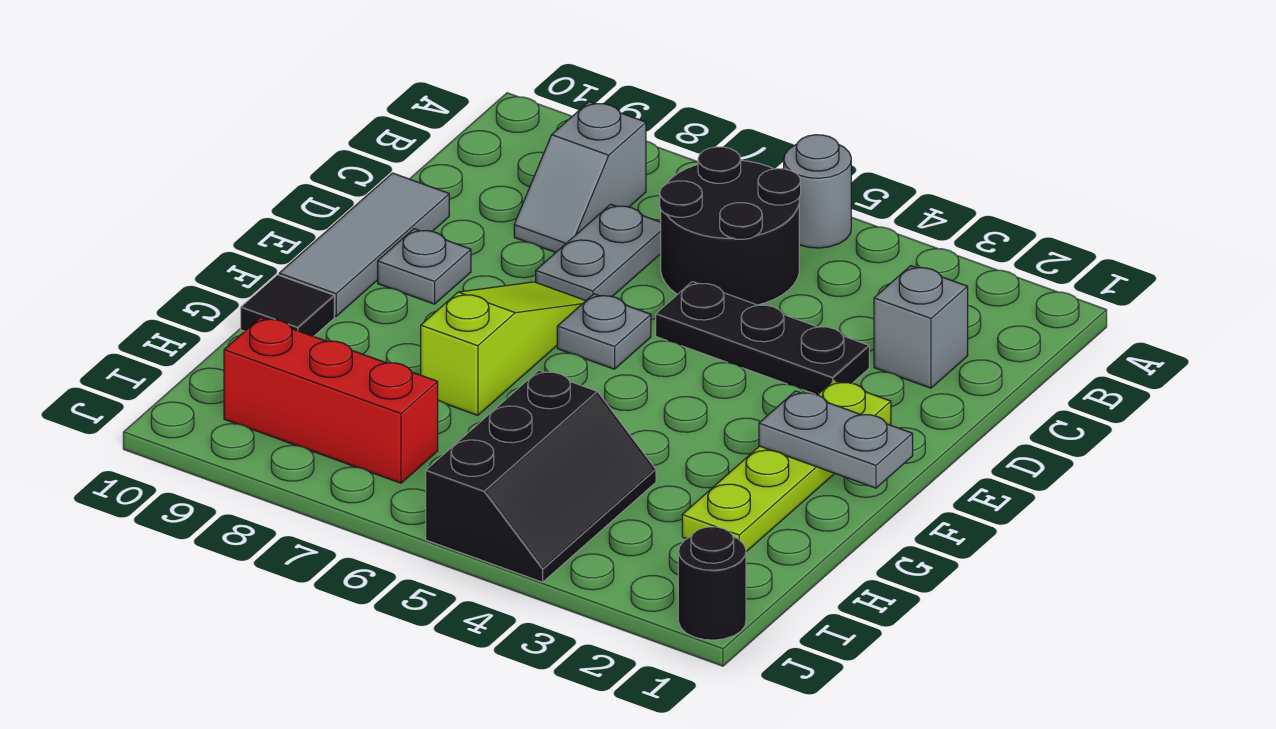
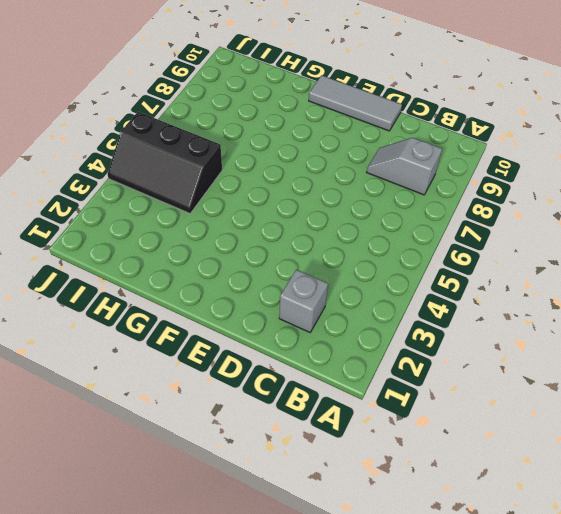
none -> grey round brick A5 level 1
none -> black round brick B5:C6 level 1
none -> grey plate C7:D7 level 1

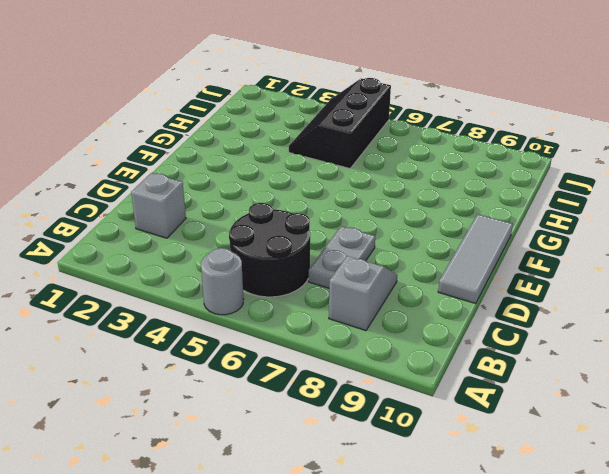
none -> black plate D3:D5 level 1
none -> lime plate E2:H2 level 1
none -> grey plate E6 level 1

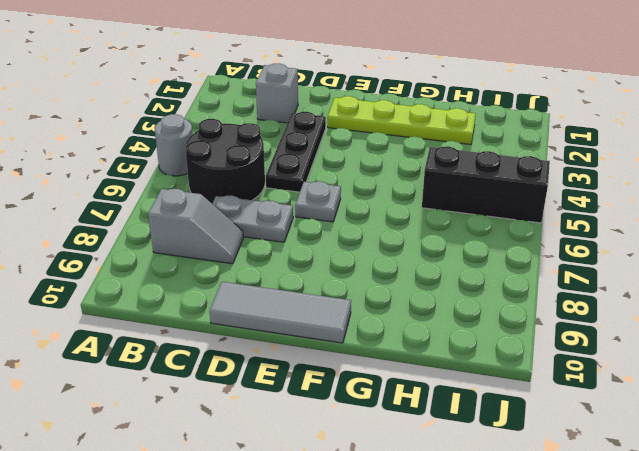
none -> lime slope E7:G7 level 1 top G
none -> grey plate E9 level 1
none -> black tile G10 level 1

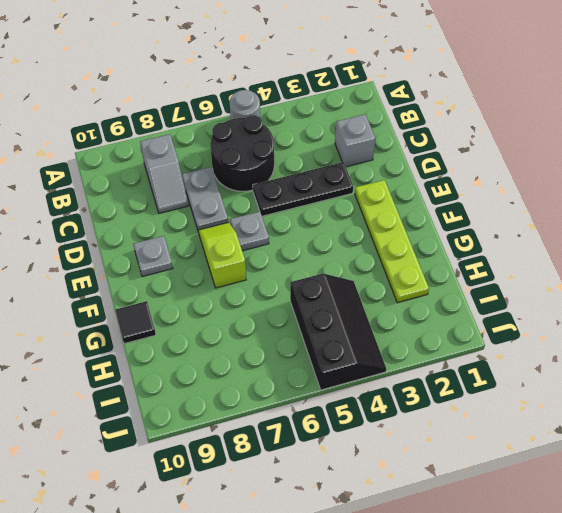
lime slope E7:F7 level 1 top F -> lime slope E7:G7 level 1 top G
none -> grey tile D10:F10 level 1
none -> red brick I7:I9 level 1
none -> black round brick J1 level 1

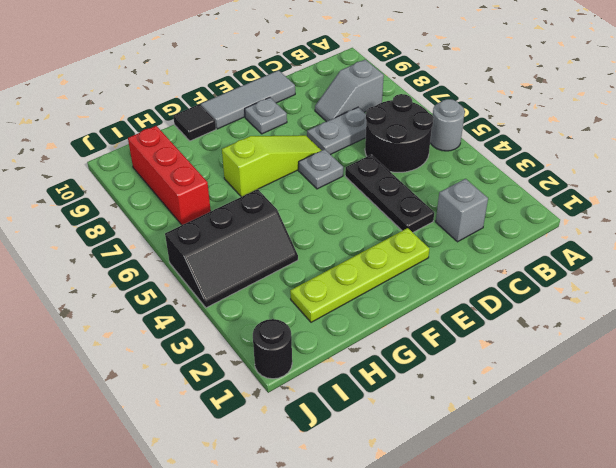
none -> grey plate F1:F2 level 2

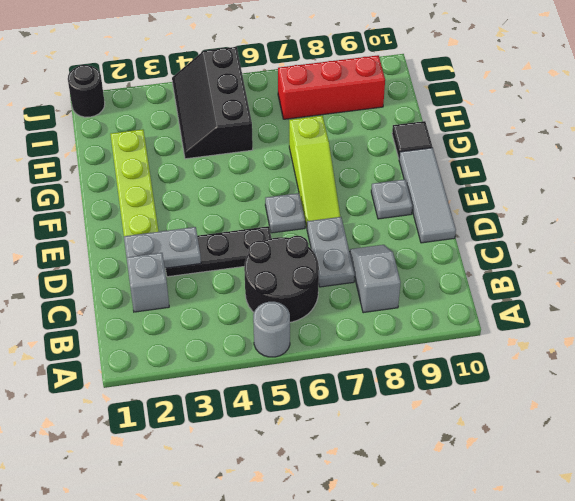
grey plate D2:D3 level 2 -> grey plate F1:F2 level 2

